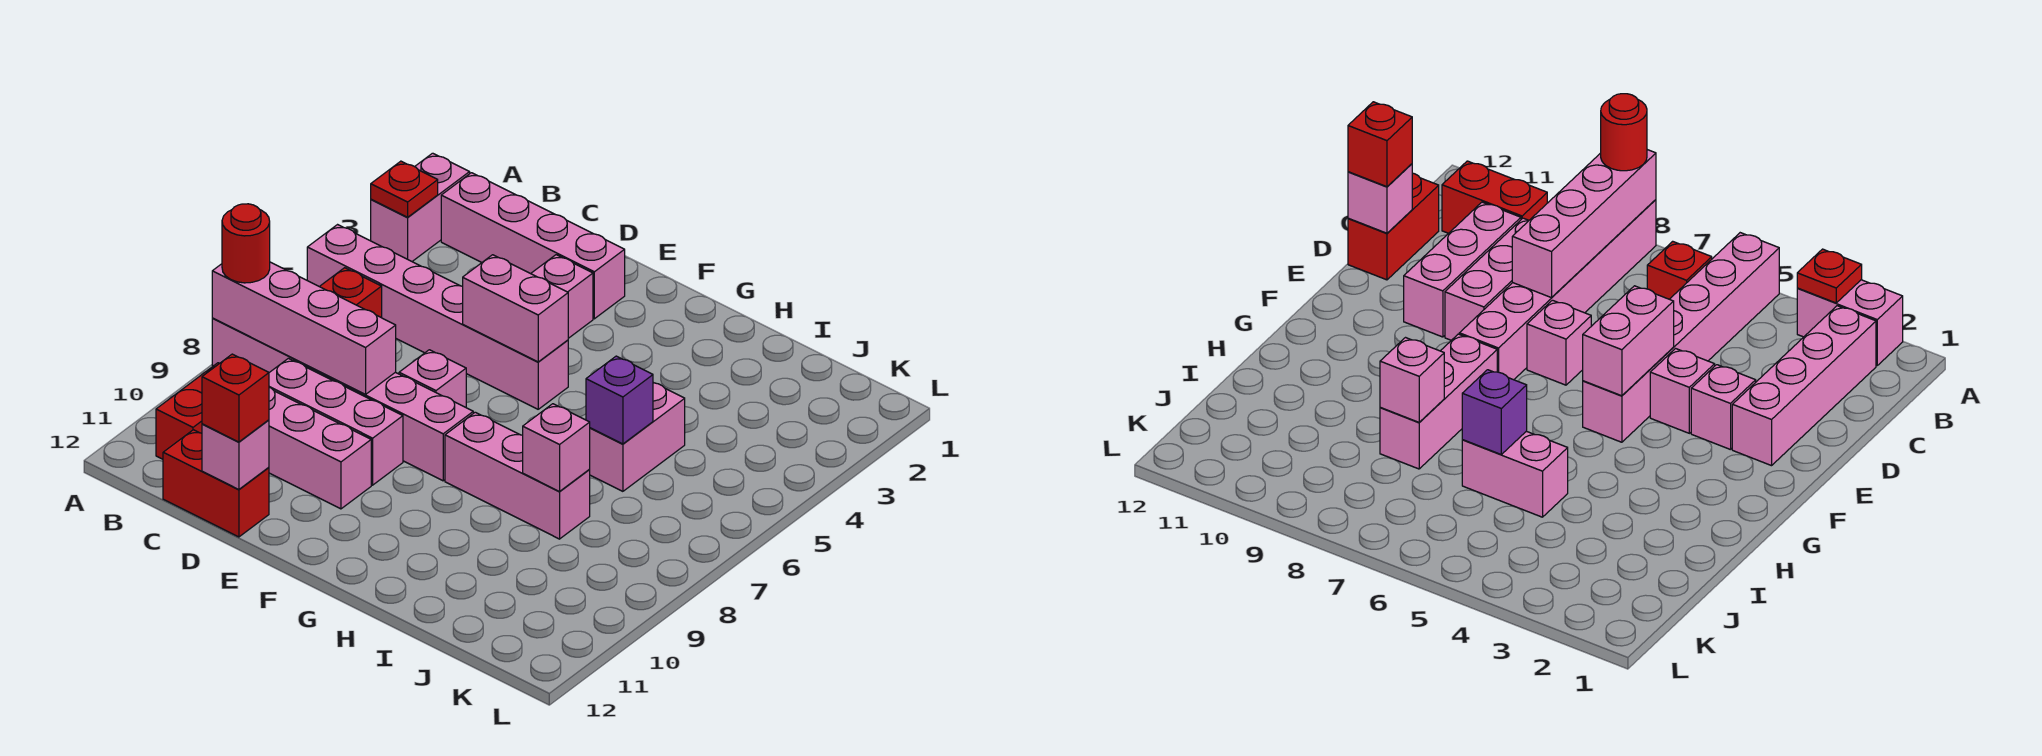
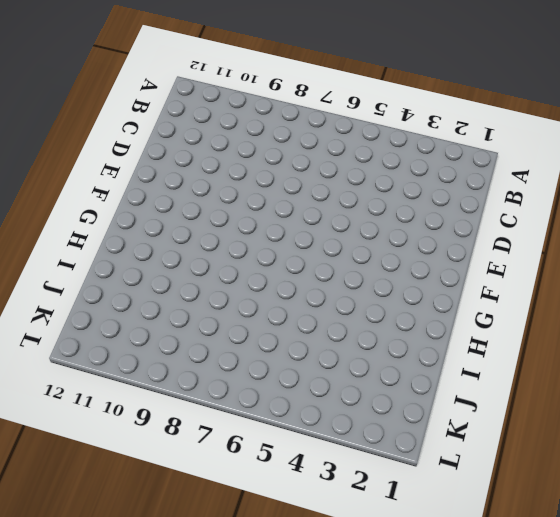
none -> pink brick A2:A3 level 1
none -> pink brick A5:F5 level 1
none -> pink brick A8:F8 level 1

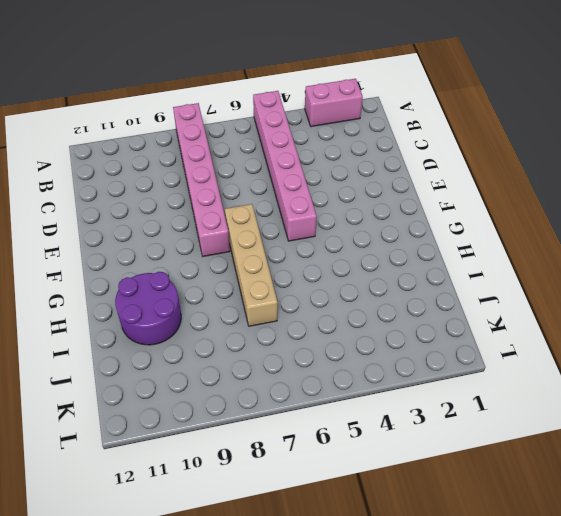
tan brick F7:I7 level 1 -> none
purple round brick H10:I11 level 1 -> none
none -> pink brick B2:E2 level 1
none -> red brick B6 level 1
none -> red brick B10:B11 level 1

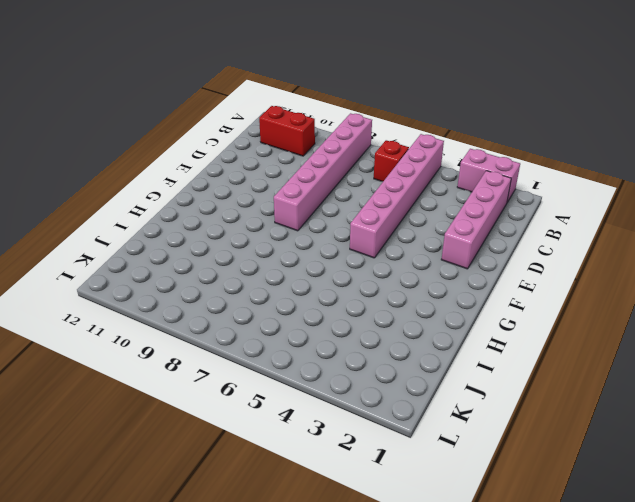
none -> pink brick C9:E9 level 1
none -> pink brick C10:E10 level 1
none -> red brick C12:D12 level 1

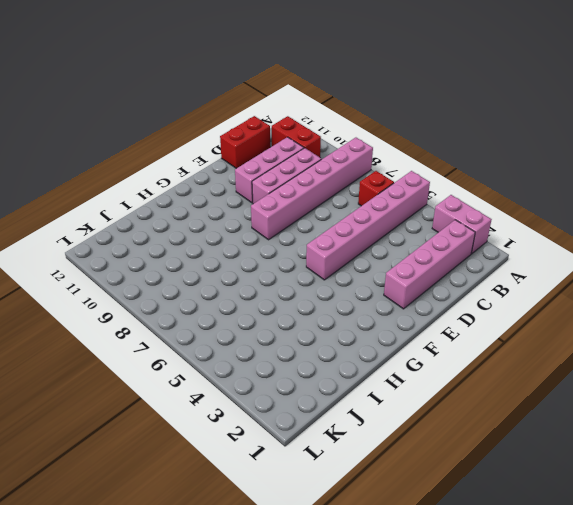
none -> pink brick E3 level 1
none -> pink brick E4 level 1
none -> pink brick E7 level 1

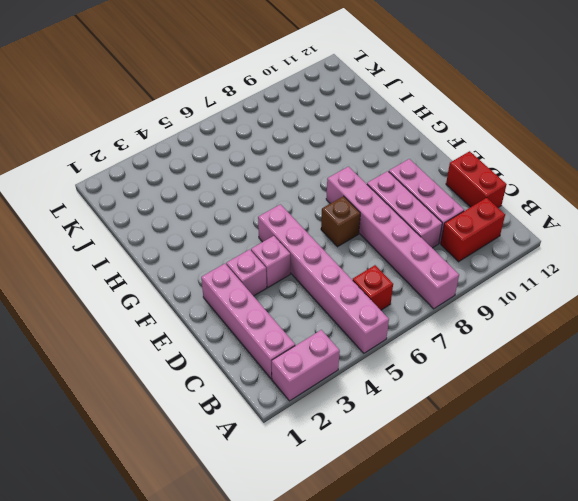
brown brick E7 level 1 -> pink brick E7 level 1
none -> pink brick G8:I8 level 1
none -> pink brick I5:I6 level 1
none -> red plate A3 level 2

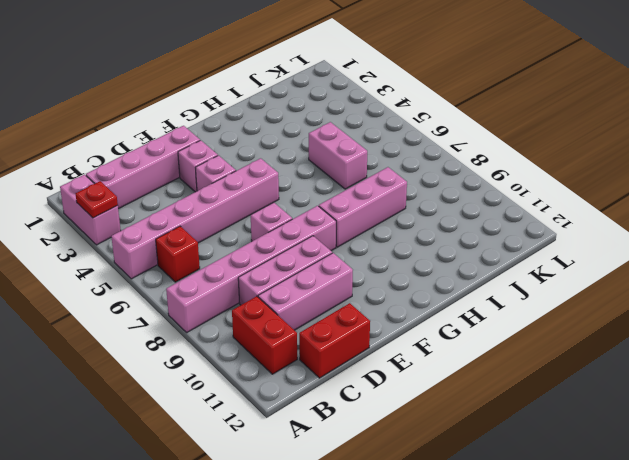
none -> pink brick A8:D8 level 2
none -> pink brick D12 level 2
none -> pink brick E5:F5 level 2

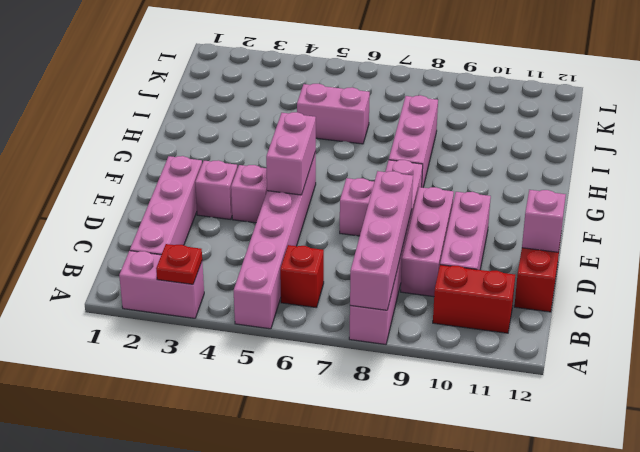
none -> purple brick I6 level 2
none -> pink brick I8 level 2
none -> red round brick A8 level 3

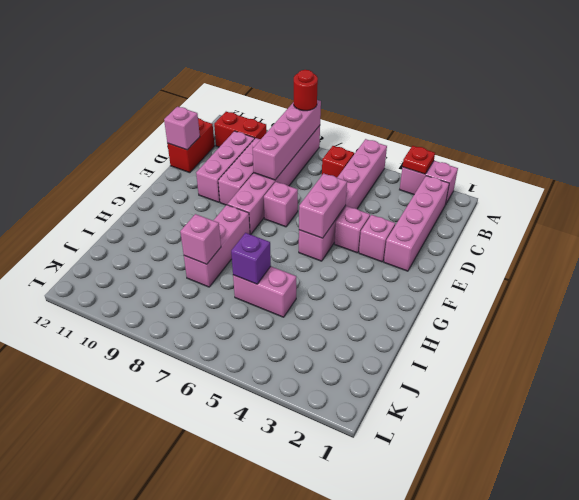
none -> red brick D12 level 3

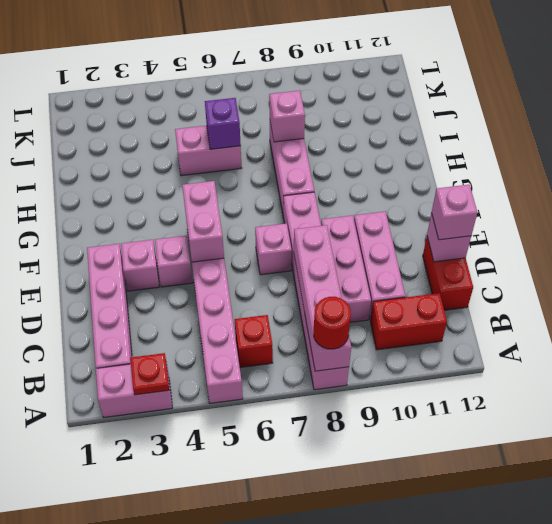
pink brick D12 level 3 -> red brick D12 level 3

